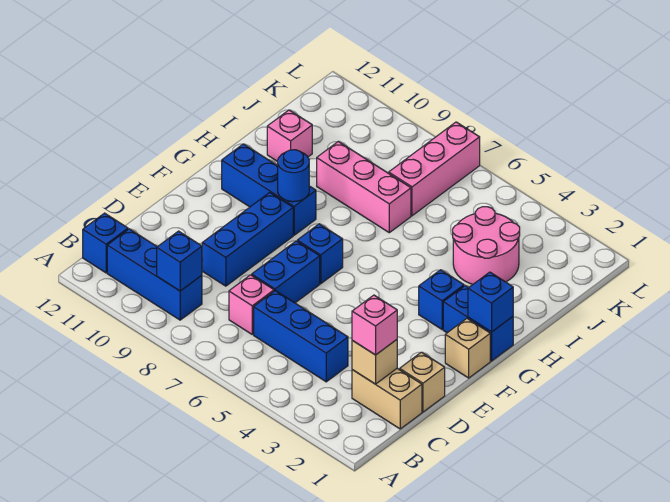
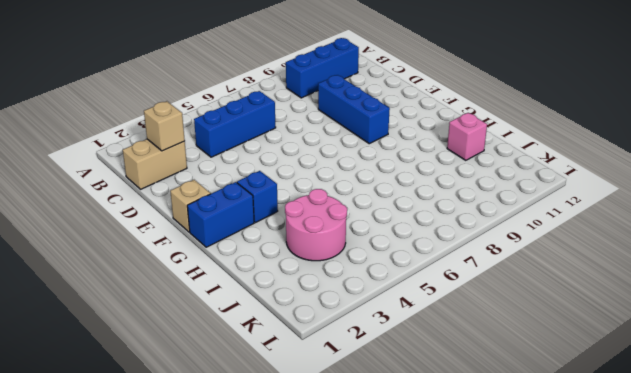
none -> blue brick B12 level 1
none -> pink brick C7 level 1
none -> tan brick D1 level 1

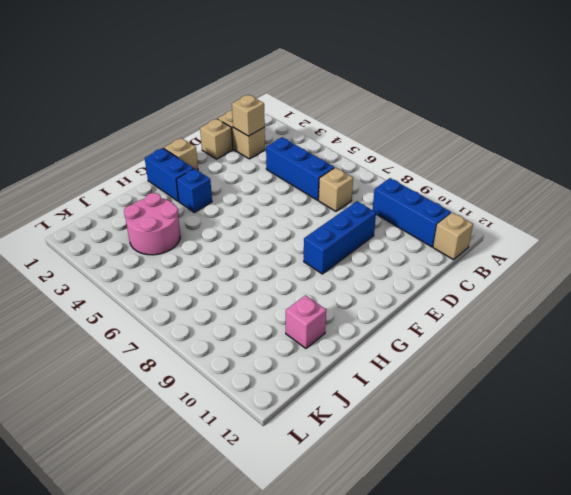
tan brick B12 level 1 -> blue brick B12 level 1
tan brick C7 level 1 -> pink brick C7 level 1
none -> blue brick D7:E7 level 1
none -> blue brick F7 level 1
none -> blue brick G9:G11 level 1

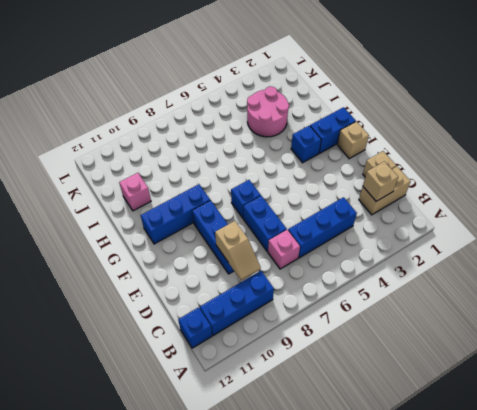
tan slope C9:D9 level 2 top D -> none
none -> pink brick I7:I9 level 1
none -> pink brick J7:L7 level 1
none -> blue brick B9 level 2

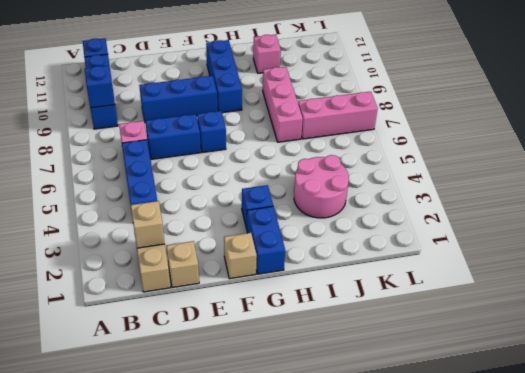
none -> blue brick G1 level 2
none -> blue round brick G9 level 2
none -> pink brick C2 level 3

